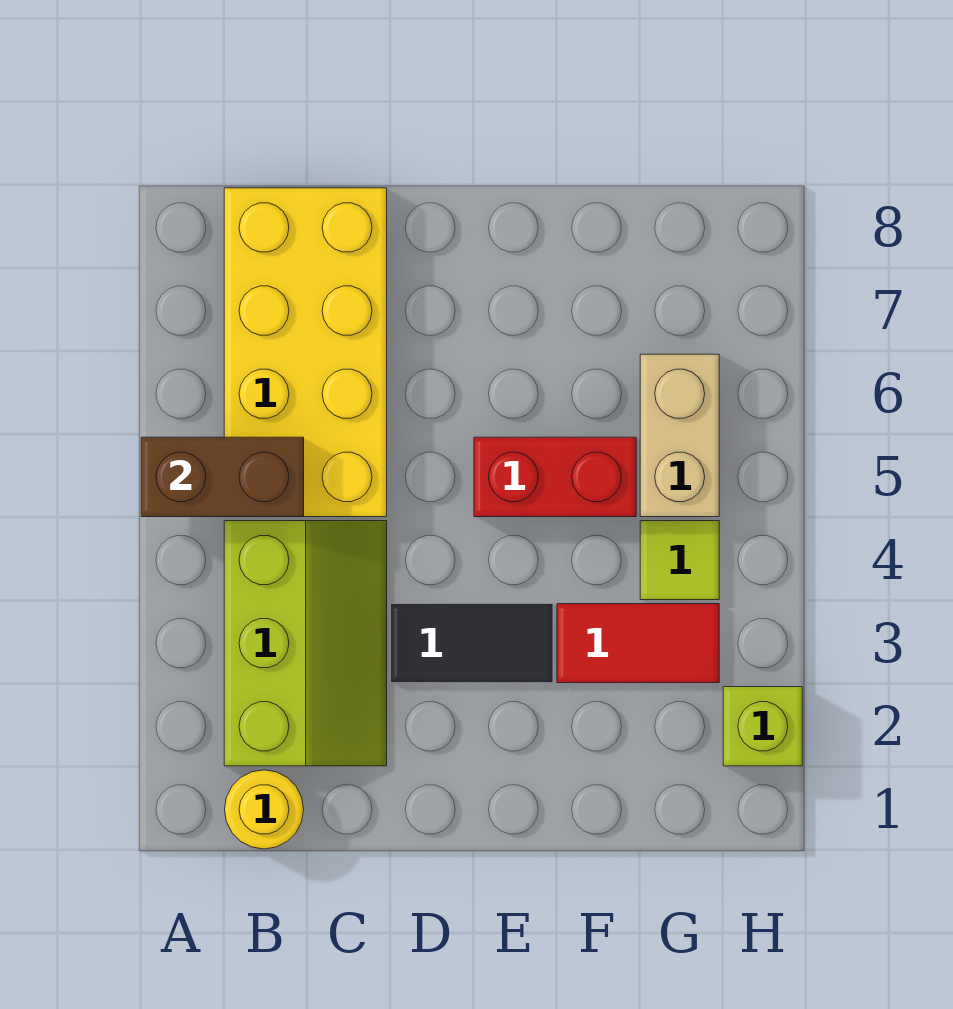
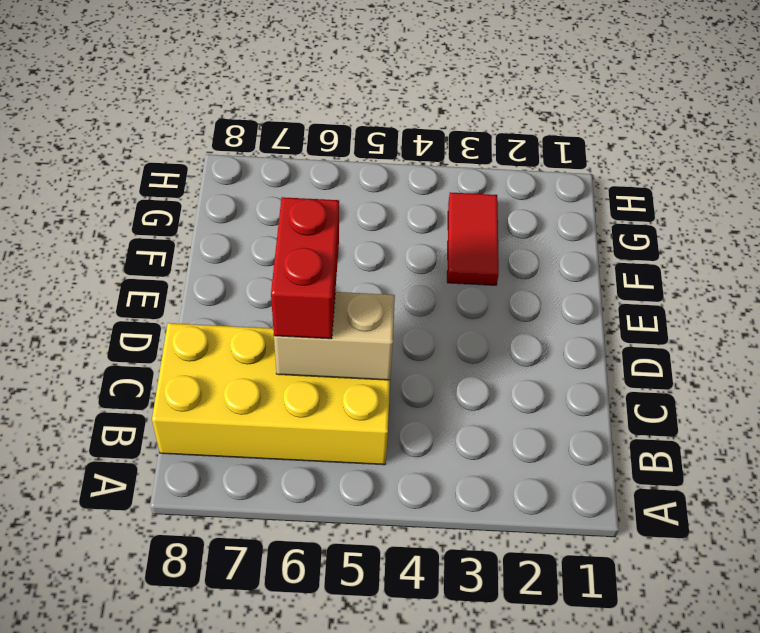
tan brick C5:C6 level 2 -> tan brick G5:G6 level 1
red brick C6:D6 level 3 -> red brick E5:F5 level 1
none -> yellow round brick B1 level 1
none -> lime slope B2:C4 level 1 top B

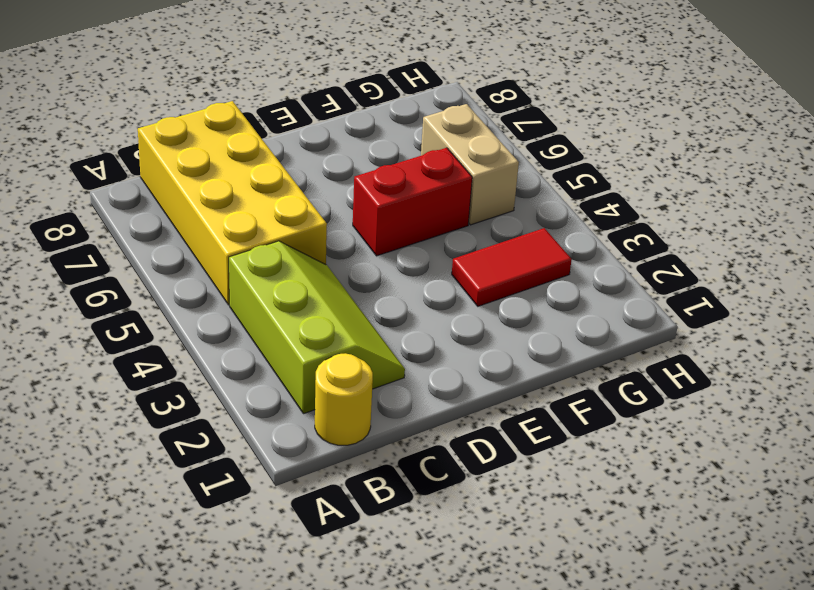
none -> black tile D3:E3 level 1
none -> lime tile G4 level 1

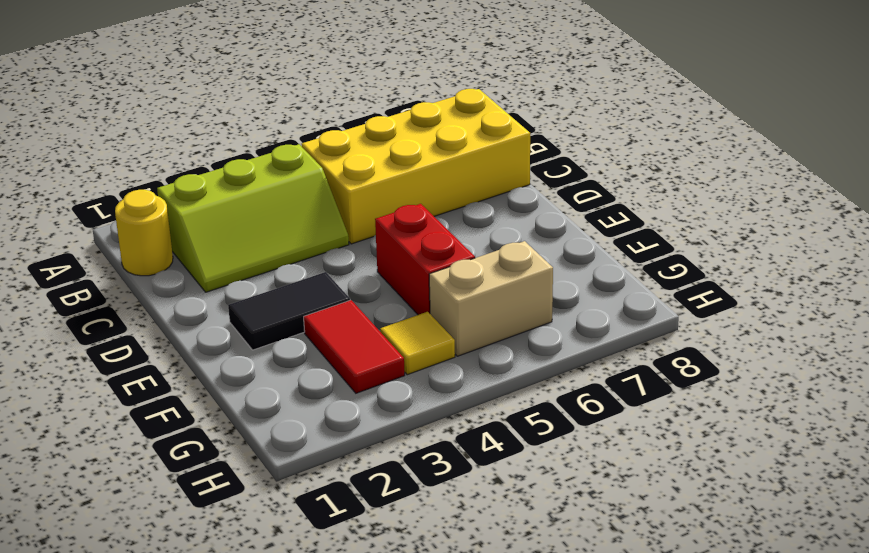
black tile E2:E3 level 1 -> black tile D3:E3 level 1
yellow tile G4 level 1 -> lime tile G4 level 1
none -> lime brick H2 level 1
none -> brown brick A5:B5 level 2

